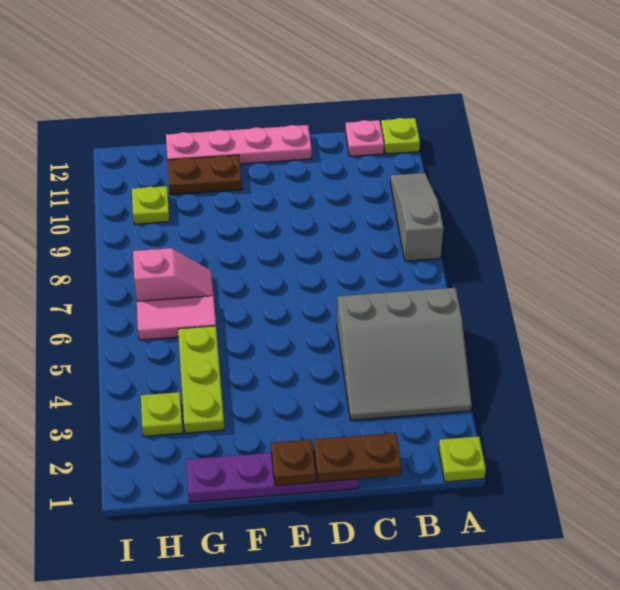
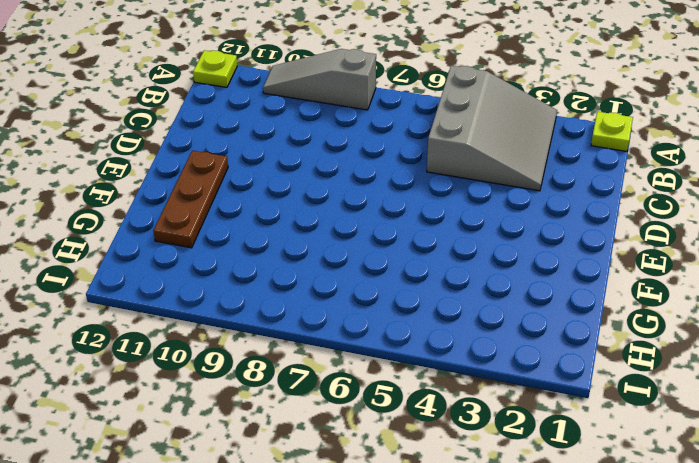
brown plate E11:G11 level 1 -> brown plate F11:G11 level 1
none -> pink plate B12 level 1
none -> purple plate D1:G1 level 1
none -> pink plate D12:G12 level 1

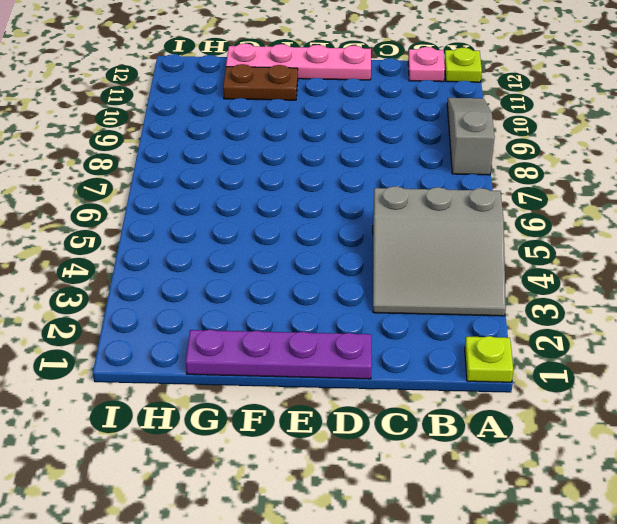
none -> lime plate G3:G5 level 1
none -> pink tile G6:H6 level 1
none -> pink slope G7:H7 level 1 top H

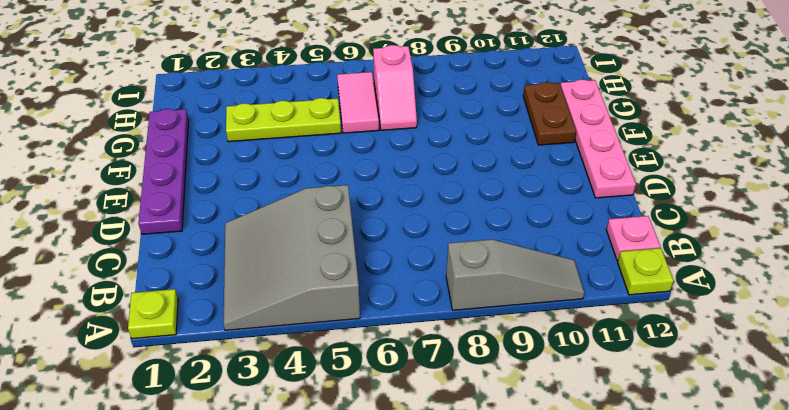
none -> lime plate H3 level 1
none -> lime plate H10 level 1
none -> brown plate C1:D1 level 2

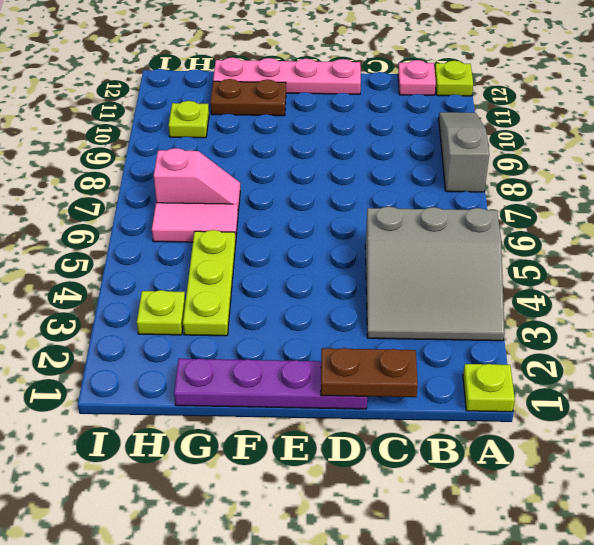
none -> brown plate E1 level 2

